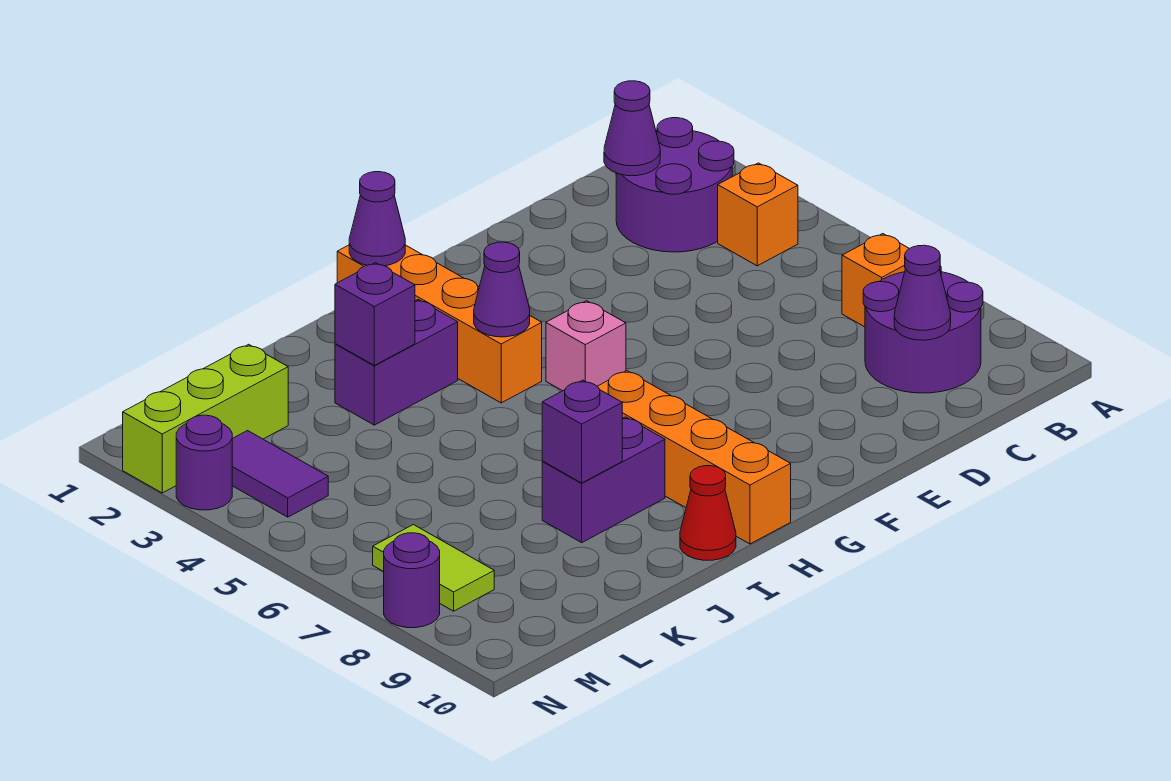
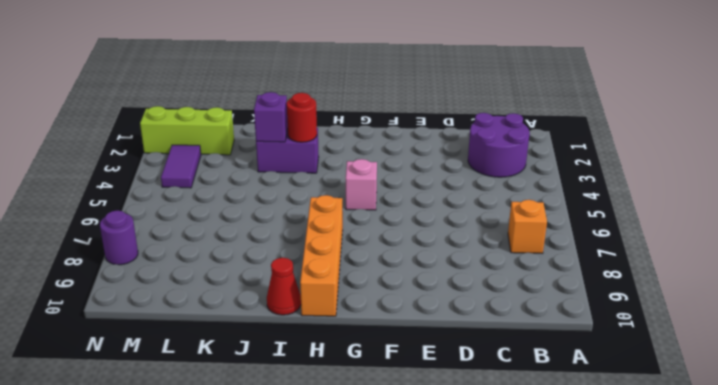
red round brick I3 level 2 -> none
none -> orange brick B4 level 1
none -> purple round brick B8:C9 level 1
none -> orange brick H1:H4 level 1

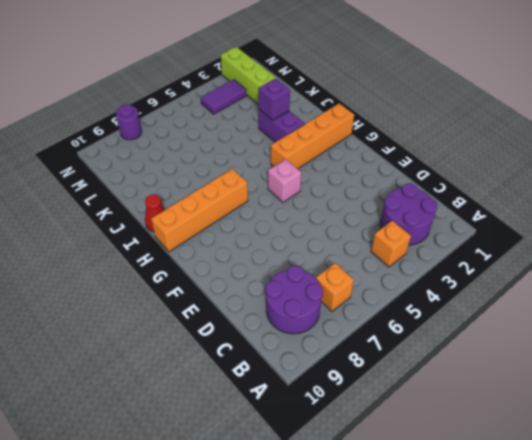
none -> purple brick I8:J8 level 1
none -> lime tile M7:M8 level 1
none -> purple round brick N3 level 1

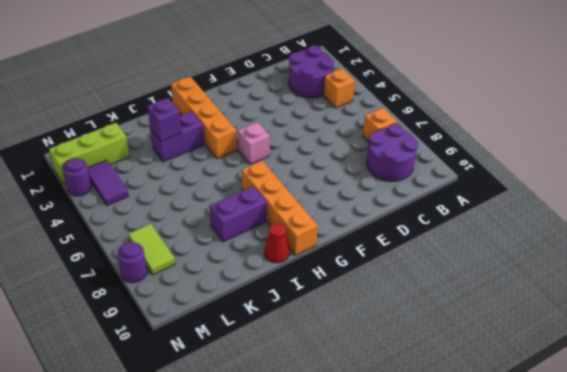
none -> purple cone C2 level 2
none -> purple cone C9 level 2
none -> purple cone H1 level 2

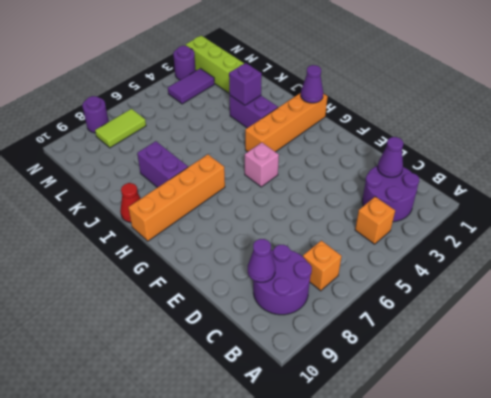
none -> purple cone H4 level 2
none -> purple brick J8 level 2

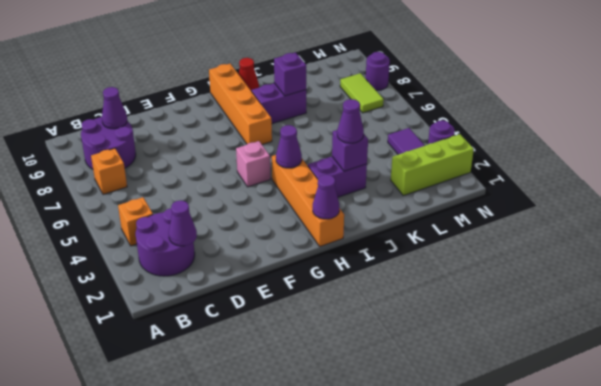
purple cone J3 level 3 -> none

